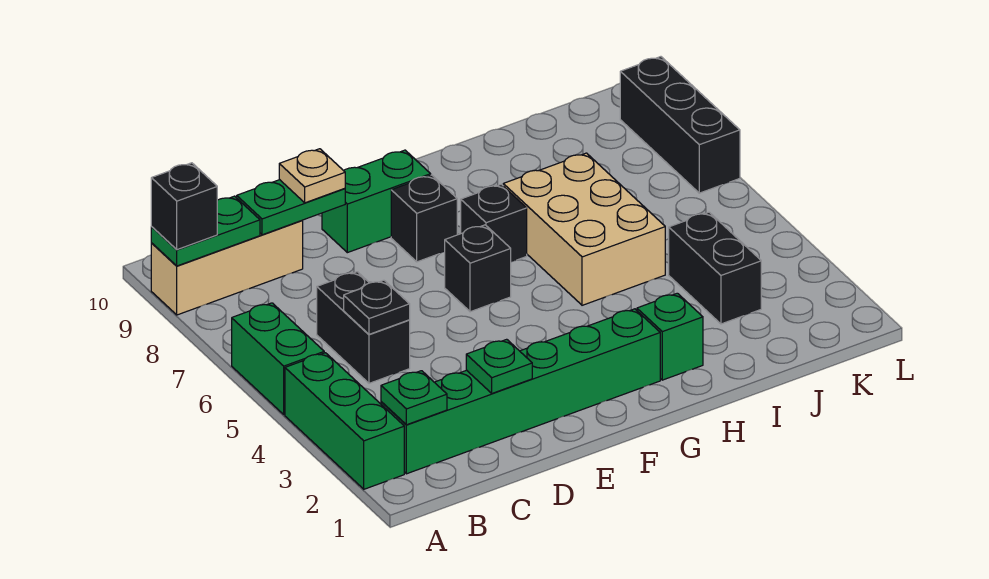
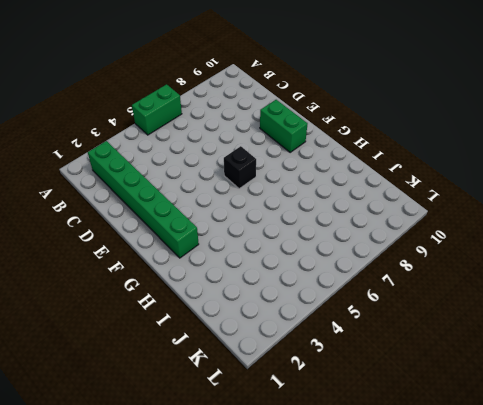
none -> green brick A2:A4 level 1
none -> tan brick A9:C9 level 1
none -> black brick C5:C6 level 1

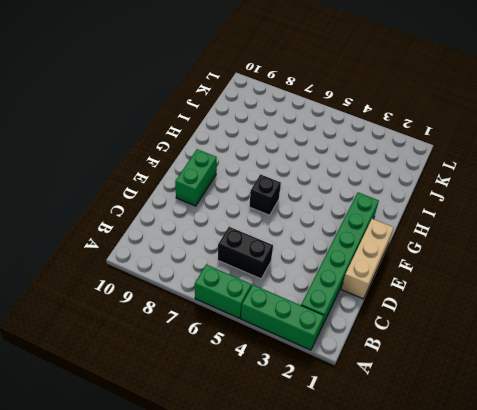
tan brick D1:F1 level 1 -> tan brick A9:C9 level 1
none -> black brick F8 level 1
none -> black brick G7 level 1
none -> green brick H2 level 1

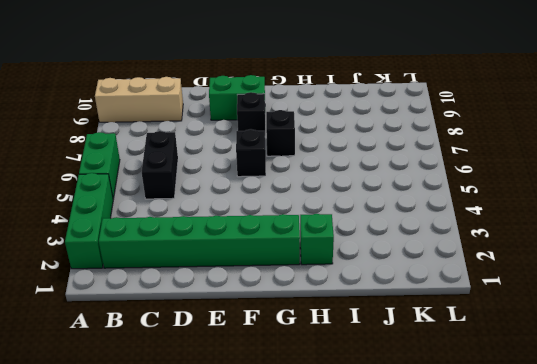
none -> tan brick H5:I7 level 1
none -> black brick J3:J4 level 1
none -> black brick L7:L9 level 1

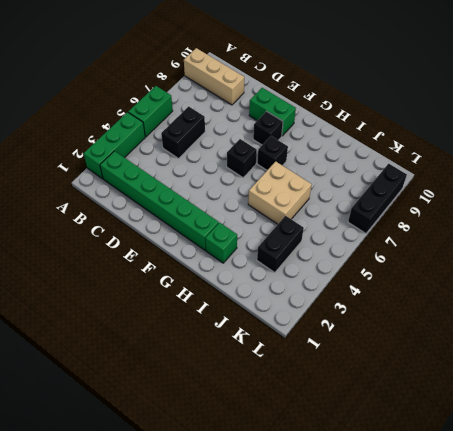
tan brick H5:I6 level 1 -> tan brick H5:I7 level 1
none -> green plate A9:B9 level 2
none -> green plate B2 level 2
none -> black plate C5 level 2

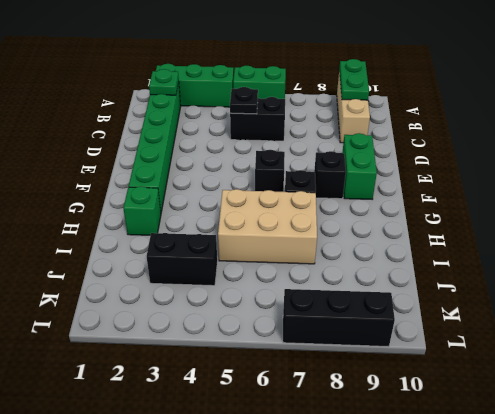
none -> green plate C9:D9 level 2
none -> green plate D2 level 2
none -> black brick A9 level 3

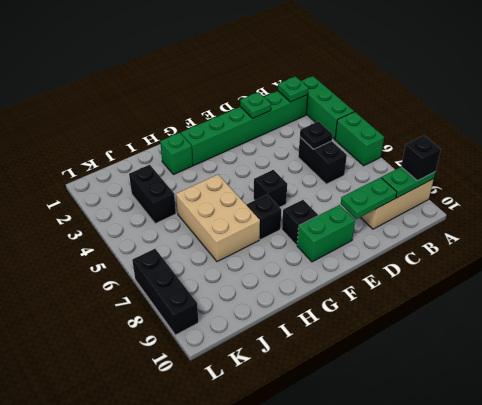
none -> tan plate D9 level 3

